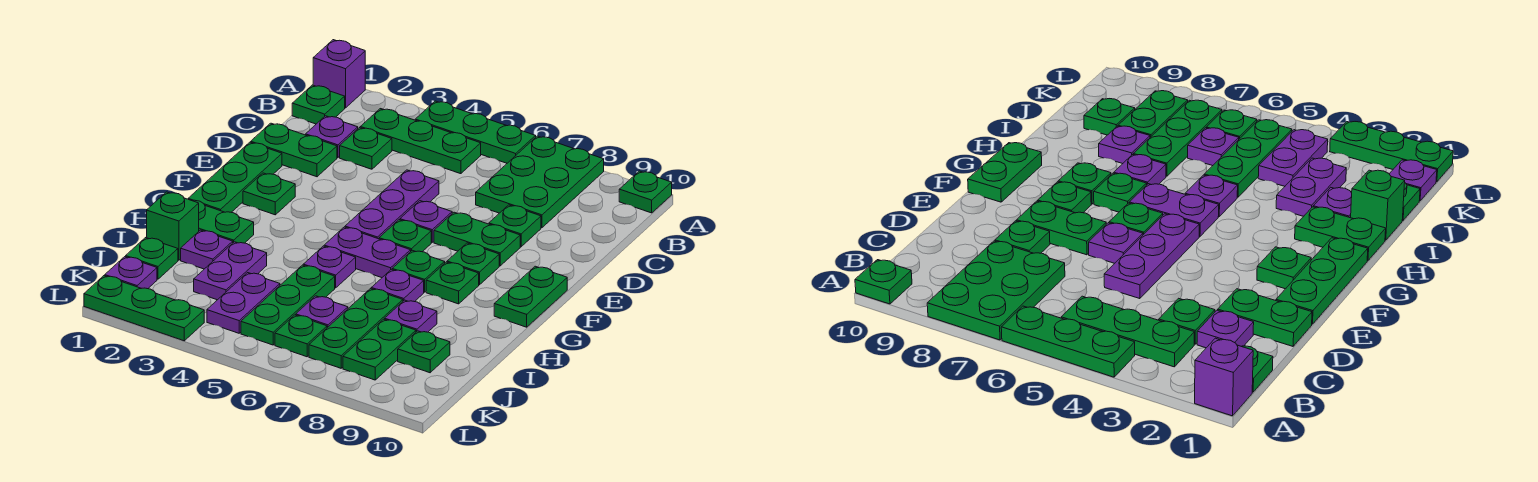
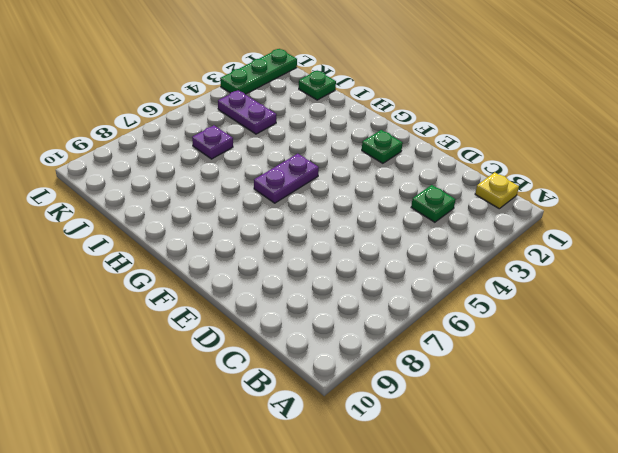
yellow plate B1 level 1 -> green plate B1 level 1
none -> purple brick A1 level 1
none -> green plate A4:A6 level 1
none -> green plate A7:C8 level 1
none -> green plate A10 level 1

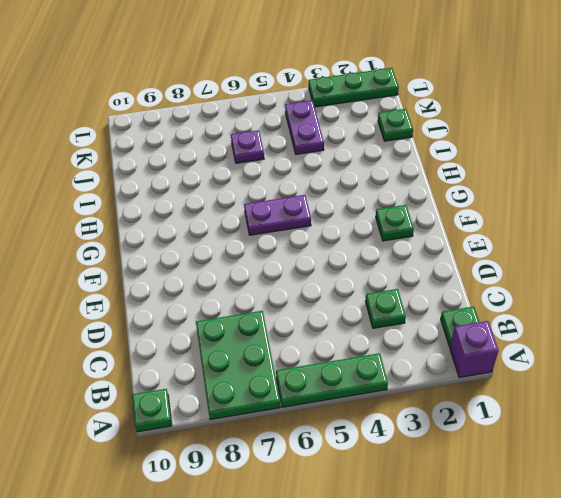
none -> green plate B3:B5 level 1
none -> purple plate C2 level 1
none -> green plate D1:D2 level 1
none -> purple plate D5:F5 level 1

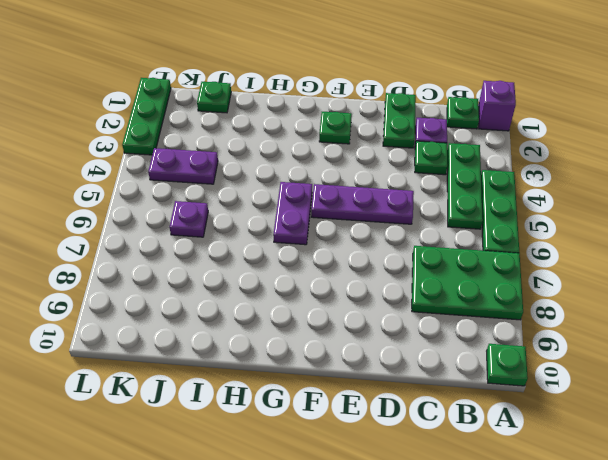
none -> green plate D8 level 1
none -> green plate E1:G1 level 1
none -> purple plate E6 level 1
none -> green plate E7:E8 level 1

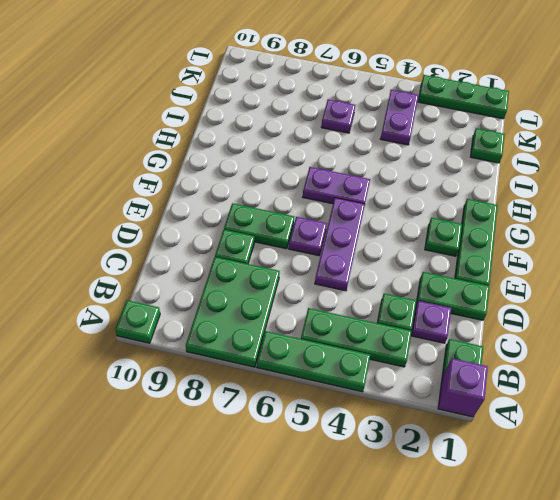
none -> green plate F6 level 1
none -> green plate F8 level 1
none -> green plate F10:G10 level 1
none -> green plate G7 level 1

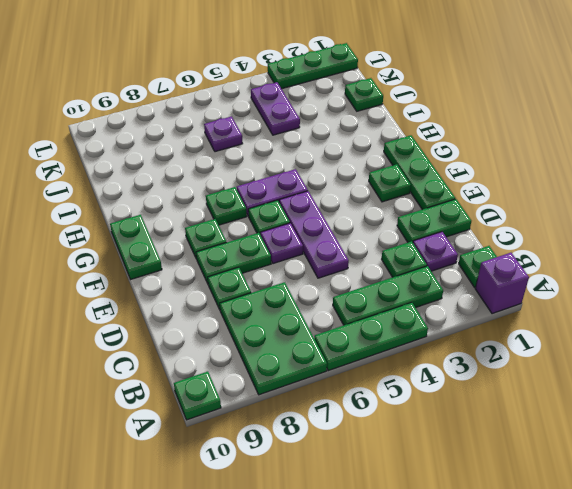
none -> green plate G8 level 1
none -> green plate H1:H2 level 1
none -> purple plate H5 level 1
none -> purple plate H7 level 1

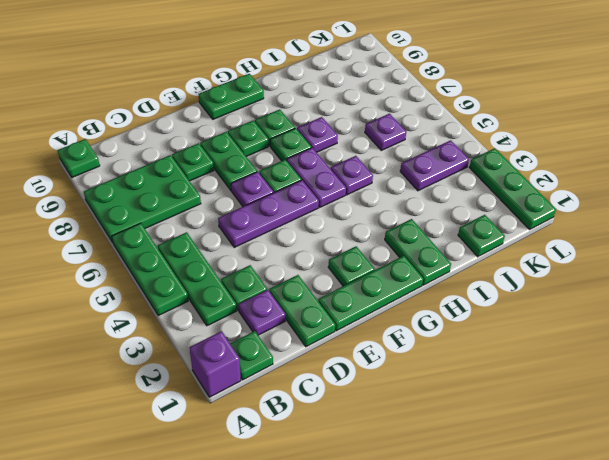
none -> green brick I1 level 1
none -> purple plate I2 level 1
none -> purple plate I3:J3 level 1
none -> green plate I5:K5 level 1

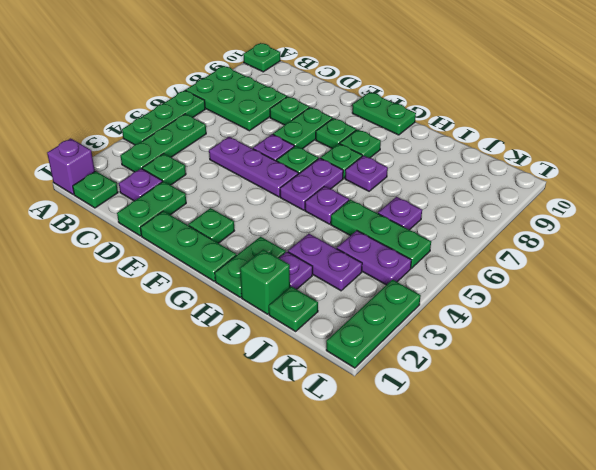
none -> green plate I7:K7 level 1
none -> purple plate I8 level 1
none -> green plate J8:K8 level 1
none -> green plate J9 level 1

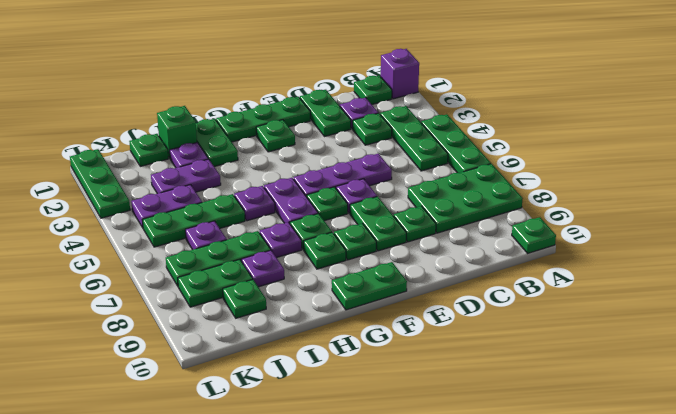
none -> purple plate K1 level 1
none -> green plate K6 level 1

